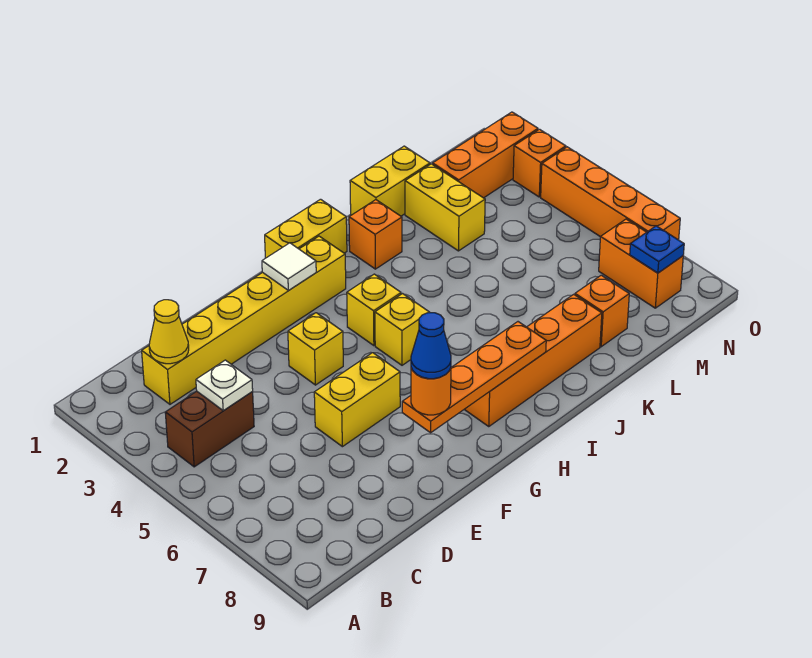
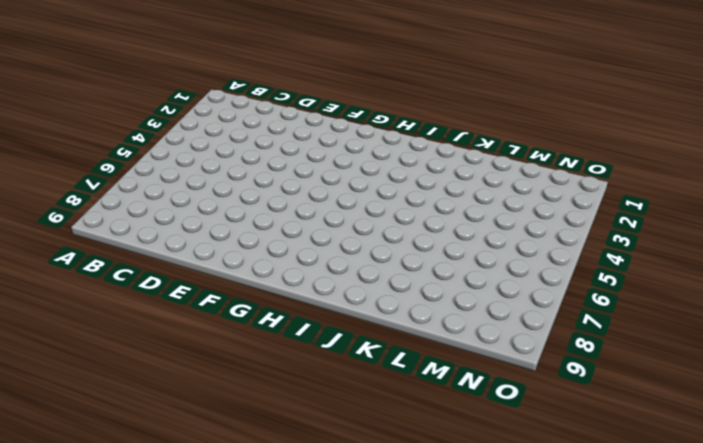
none -> brown brick B4:C4 level 1
none -> yellow brick C2:H2 level 1
none -> yellow brick E6:F6 level 1

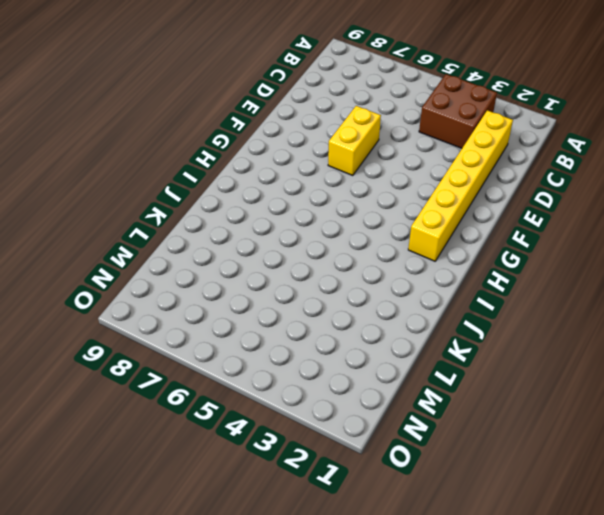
brown brick B3:C4 level 1 -> brown brick B4:C4 level 1
none -> yellow brick F4 level 1
none -> yellow brick H1:I1 level 1
none -> yellow brick H4 level 1

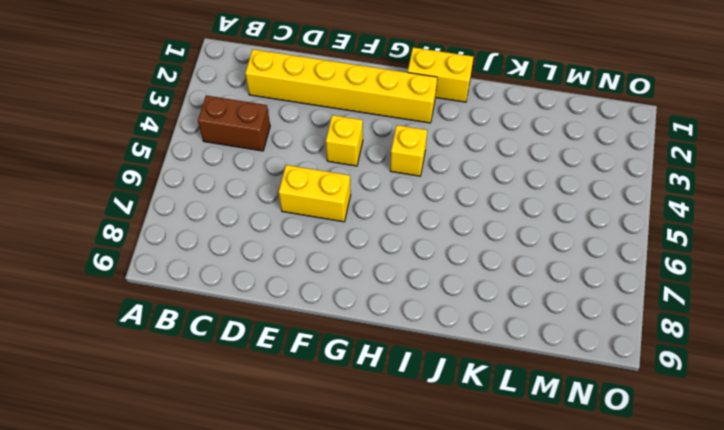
none -> yellow brick H5 level 1
none -> orange brick H8:K8 level 1
none -> orange brick J2 level 1

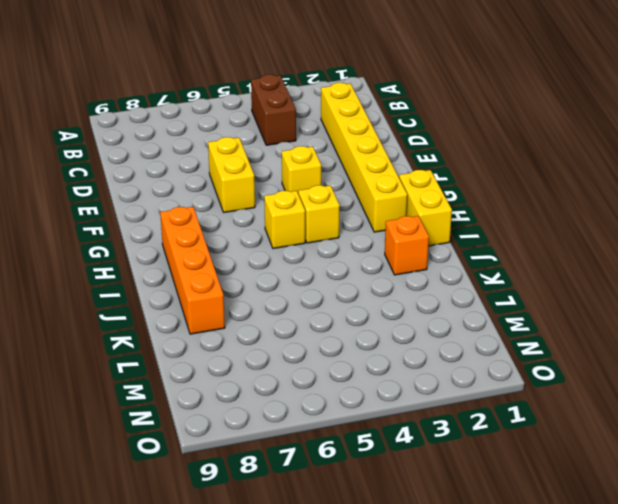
none -> yellow brick K1:L1 level 1
none -> yellow brick L2:L3 level 1
none -> orange brick L8 level 1

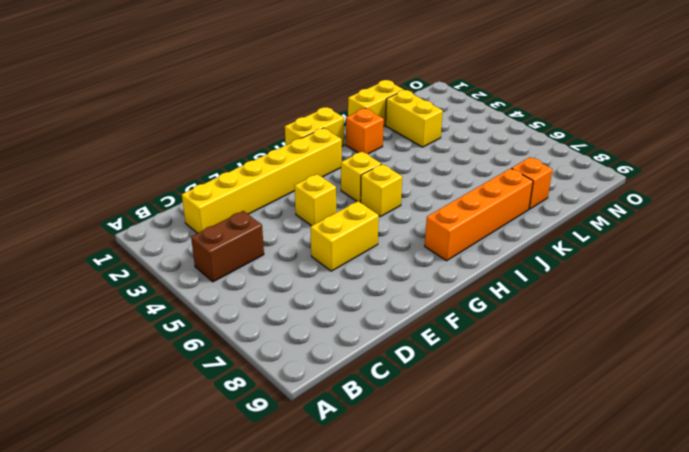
none -> orange brick M2:O2 level 1
none -> orange brick N7:N8 level 1
none -> orange brick O3 level 1

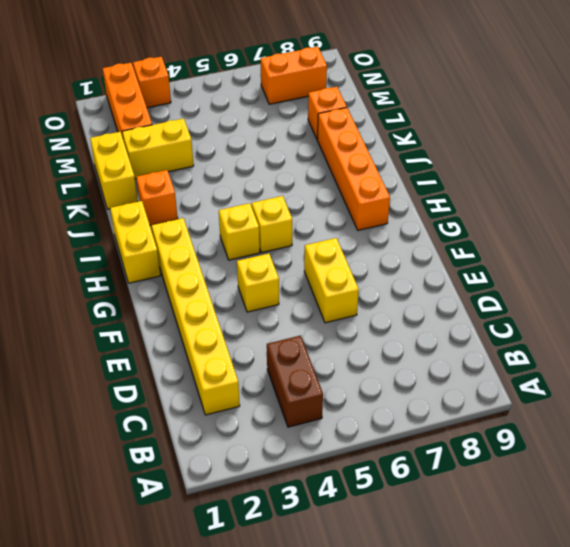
none -> orange brick O4:O7 level 1
none -> yellow cone C2 level 2
none -> white plate C4 level 2

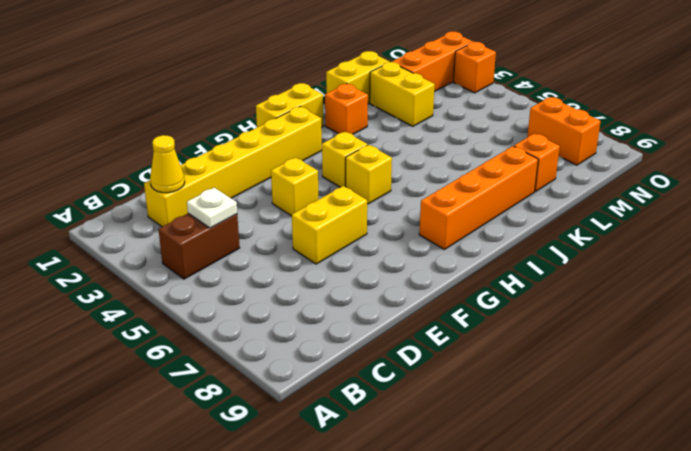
none -> orange brick O4:O7 level 1
none -> orange plate F8:I8 level 2
none -> white tile G2 level 2

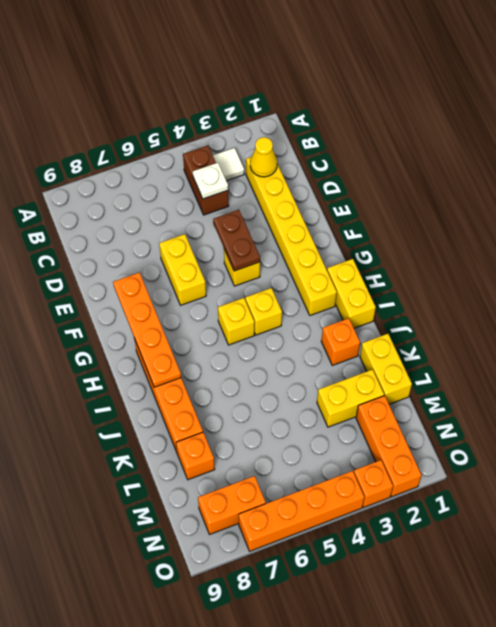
white tile B3 level 1 -> white tile G2 level 2
brown plate E4:F4 level 2 -> none
none -> blue plate N8 level 2
none -> orange round brick F8 level 3
none -> blue cone F8 level 4

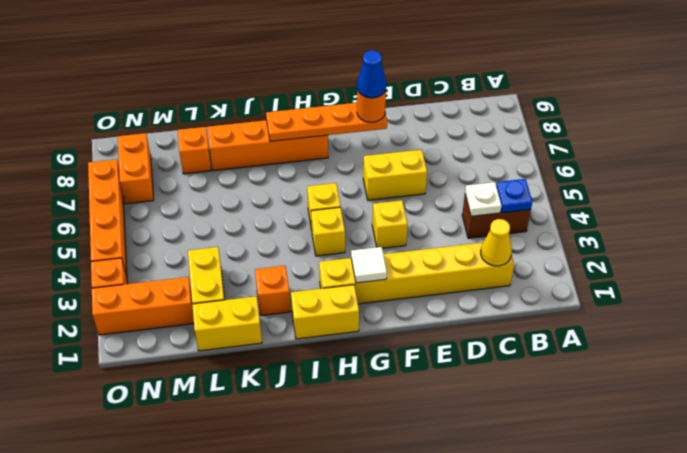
blue plate B4 level 2 -> blue plate N8 level 2

